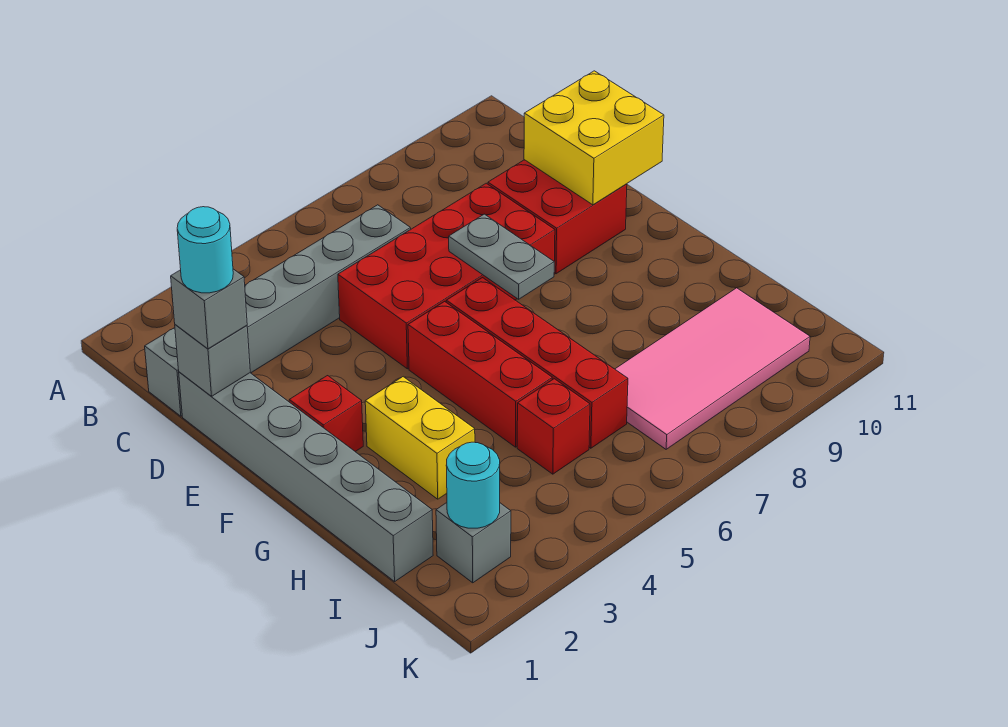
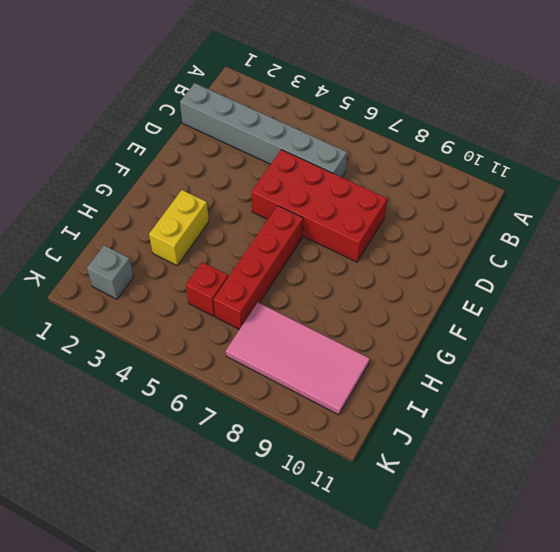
none -> grey brick D1:I1 level 1
none -> red brick D9:E10 level 1
none -> red brick F2 level 1

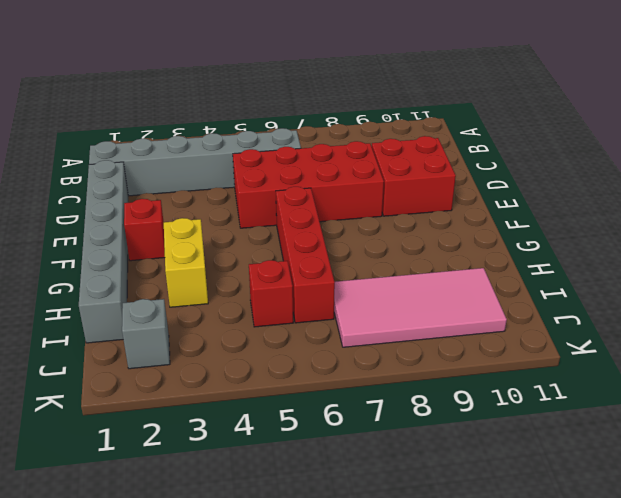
none -> red brick F5:H5 level 1
none -> grey brick D1 level 2
none -> yellow brick D10:E11 level 2

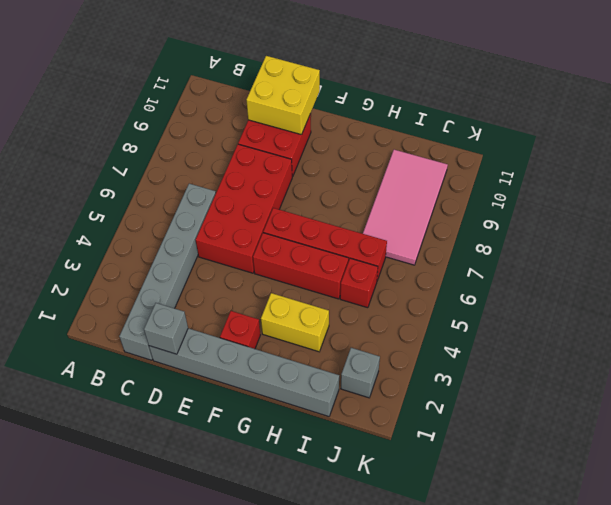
none -> grey plate E7:F7 level 2
none -> cyan round brick J2 level 2
none -> grey brick D1 level 3

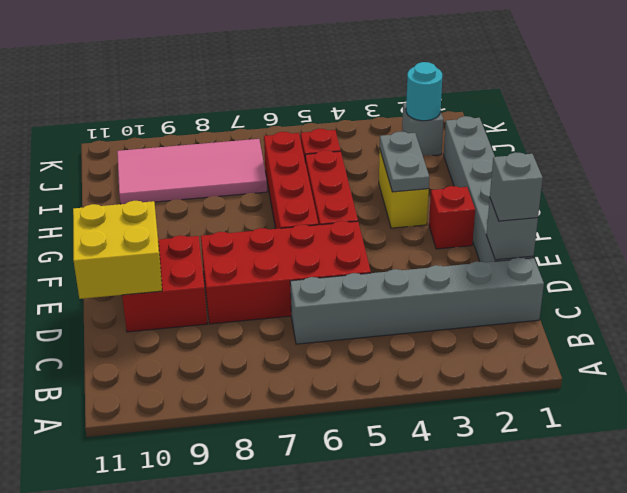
grey plate G3:H3 level 2 -> grey plate E7:F7 level 2
none -> cyan round brick D1 level 4

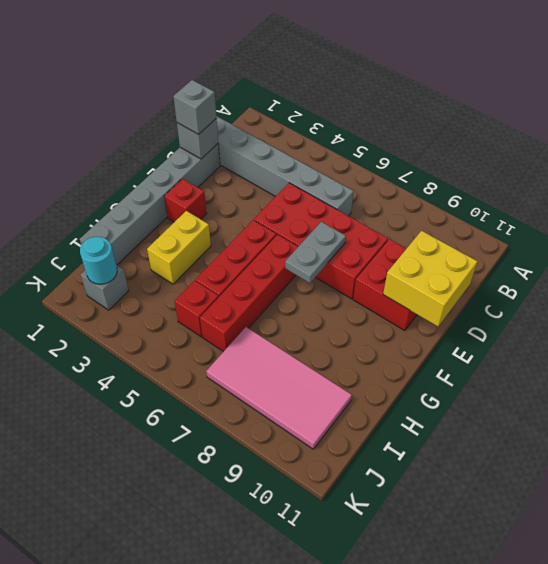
none -> cyan round brick D1 level 4

